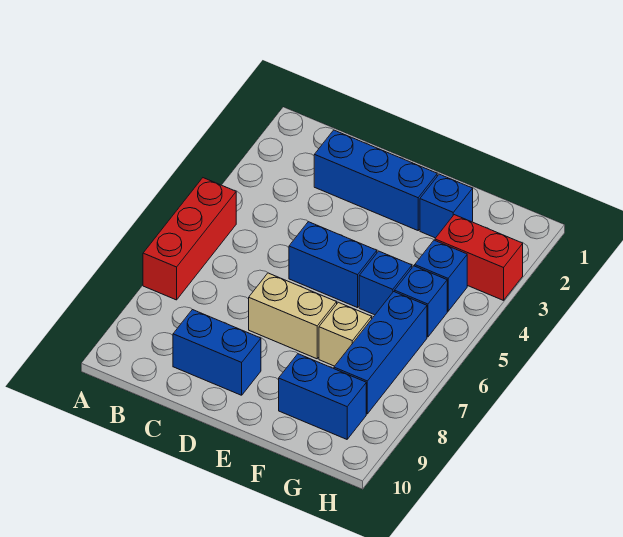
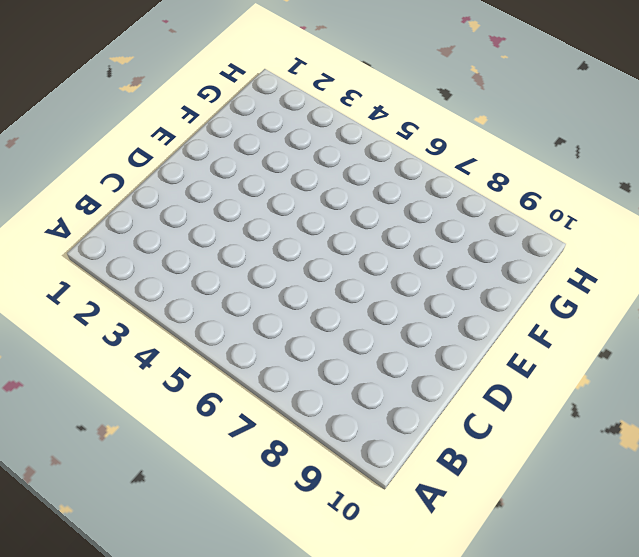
none -> red brick A5:A7 level 1
none -> blue brick C2:E2 level 1
none -> blue brick C9:D9 level 1

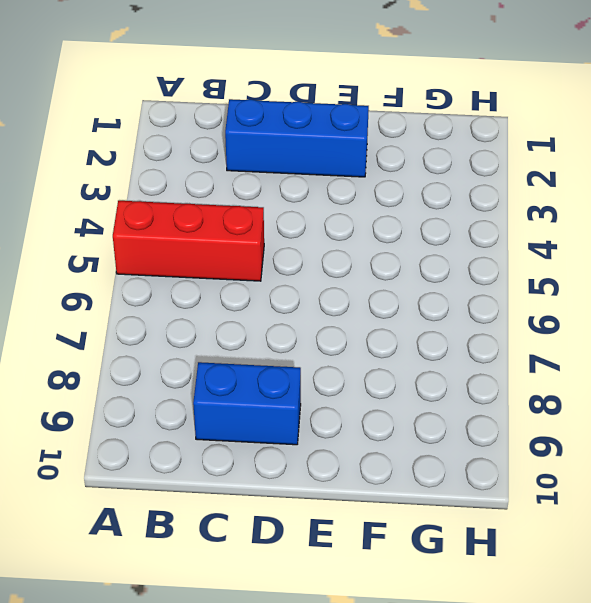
red brick A5:C5 level 1 -> red brick A5:A7 level 1
none -> blue brick D5:E5 level 1
none -> tan brick D7:E7 level 1
none -> blue brick F2 level 1

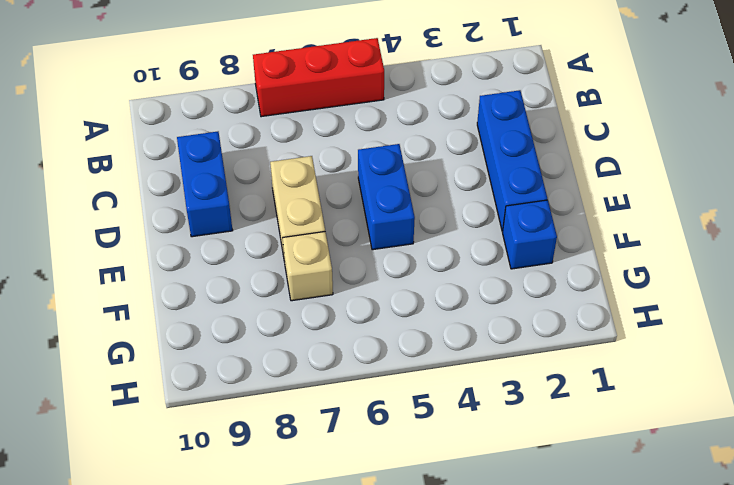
none -> blue brick F5 level 1
none -> blue brick F9:G9 level 1
none -> red brick G3:H3 level 1

